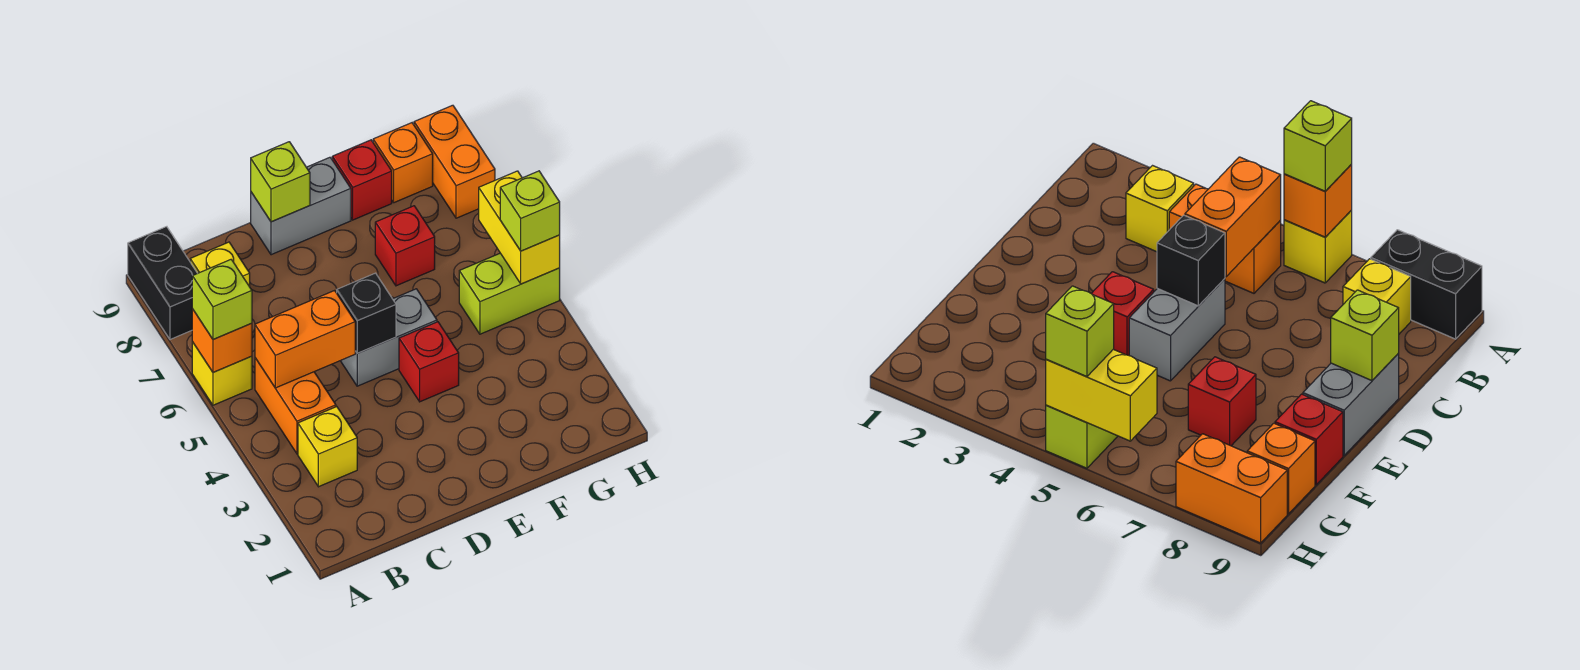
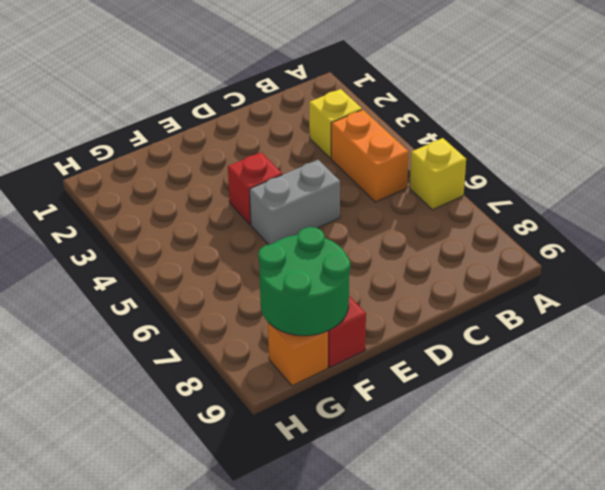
green round brick F8:G9 level 2 -> none
none -> black brick A8:A9 level 1
none -> yellow brick B8 level 1
none -> grey brick D9:E9 level 1

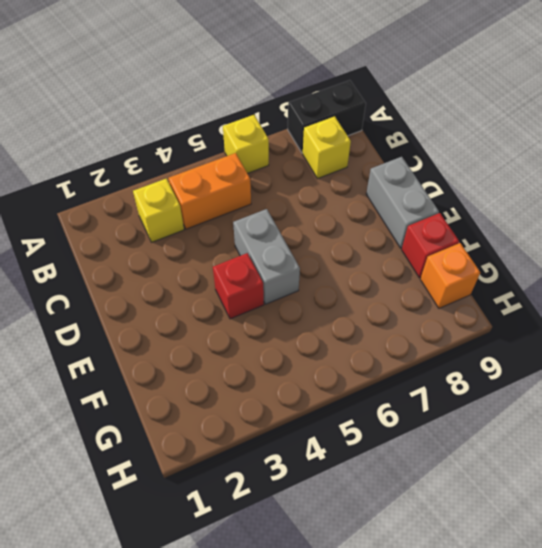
none -> red brick F7 level 1
none -> lime brick G5:H5 level 1
none -> orange brick H8:H9 level 1

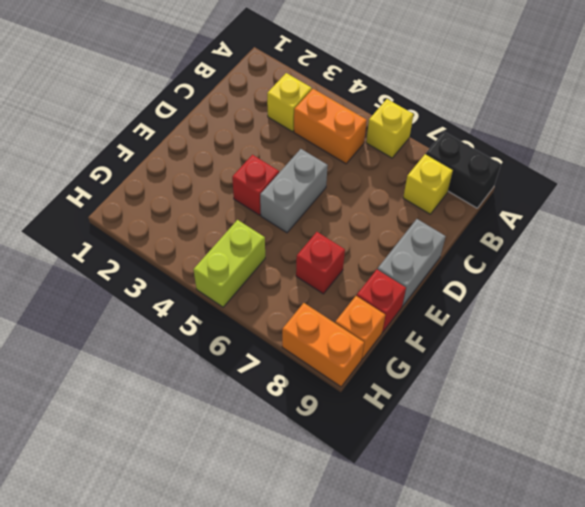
none -> orange brick A6 level 2
none -> orange brick B5:C5 level 2
none -> black brick D5 level 2

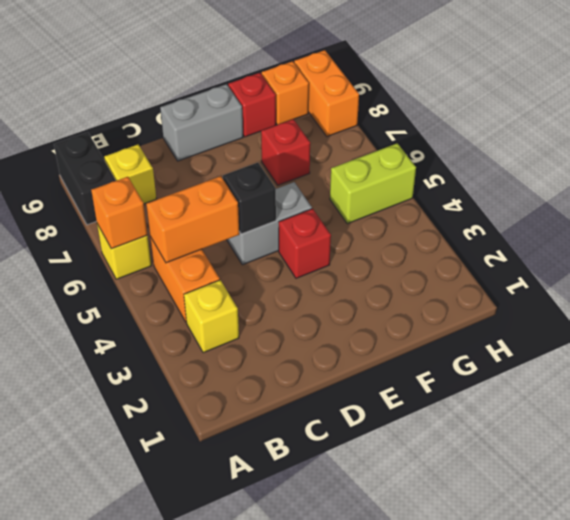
none -> lime brick D9 level 2
none -> yellow brick H5:H6 level 2
none -> lime brick A6 level 3

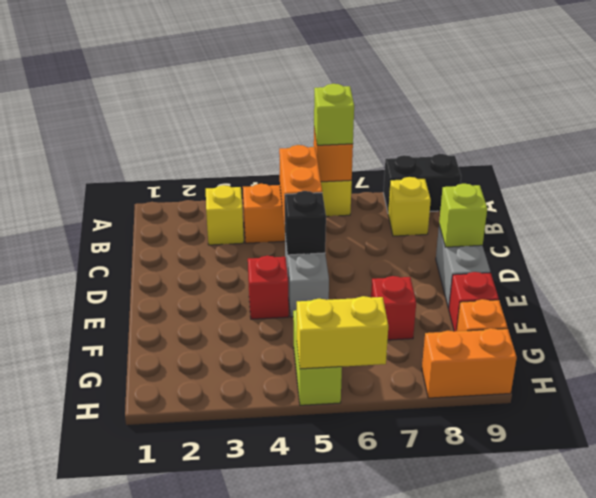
none -> lime brick H5 level 3

